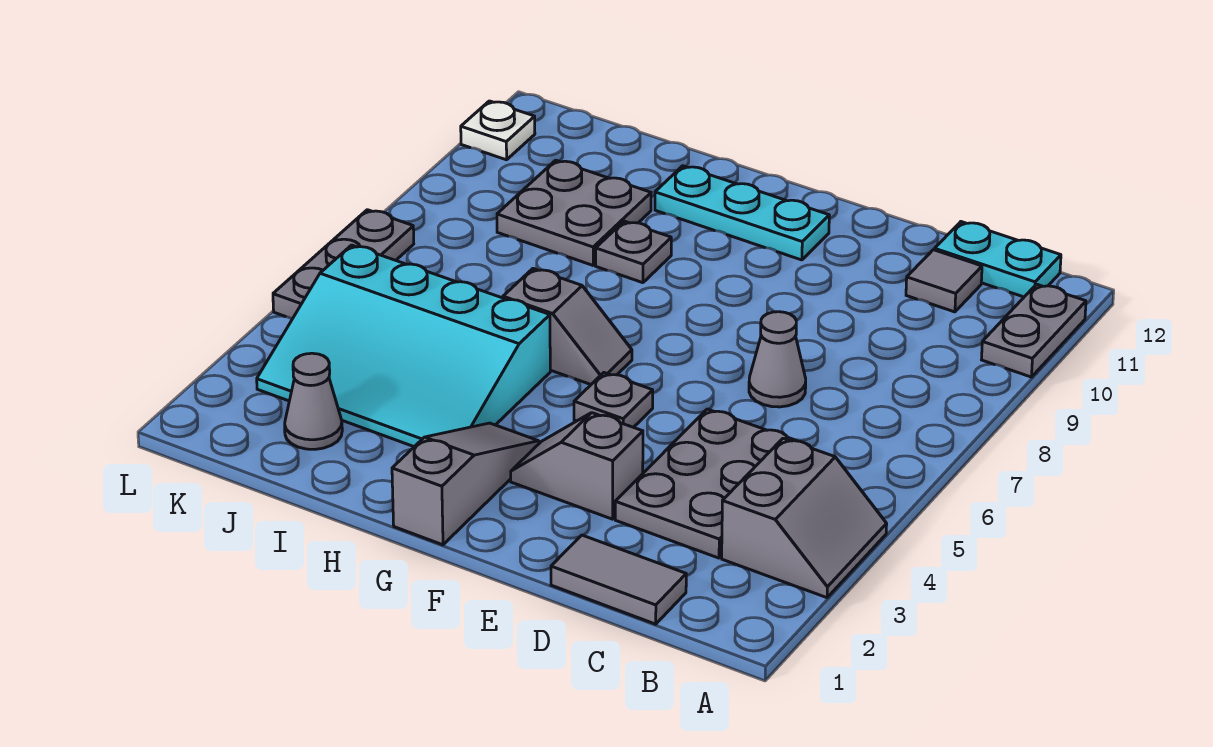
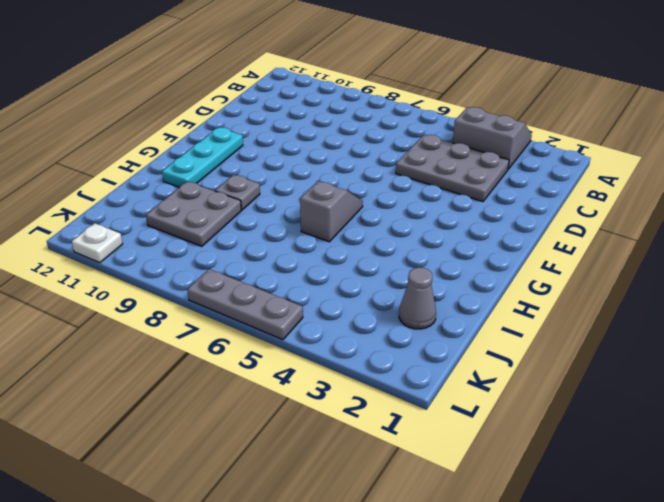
none -> grey plate A10:A11 level 1
none -> cyan plate B12:C12 level 1
none -> grey tile C1:D1 level 1

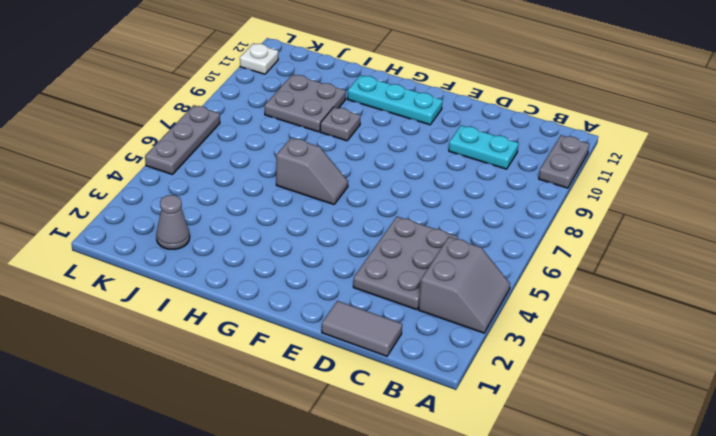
cyan plate C10:D10 level 1 -> cyan plate B12:C12 level 1
none -> grey tile C11 level 1
none -> grey cone D7 level 1
none -> grey slope E3:F3 level 1 top E

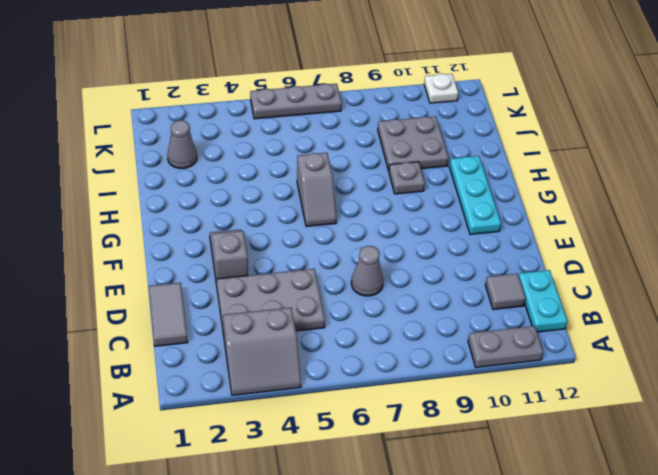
none -> grey plate F5 level 1
none -> grey slope G1:G3 level 1 top 1
none -> cyan slope H3:K5 level 1 top 5

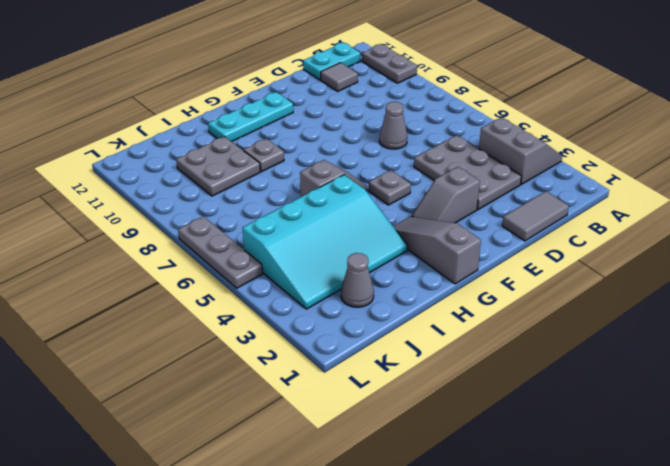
none -> white plate L11 level 1

